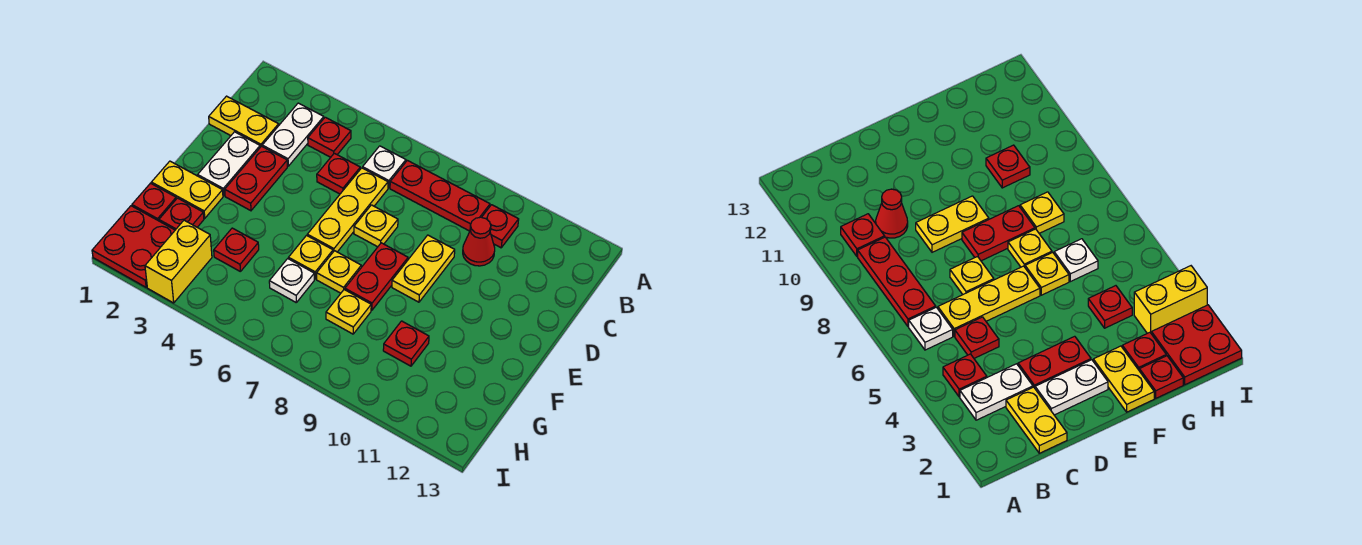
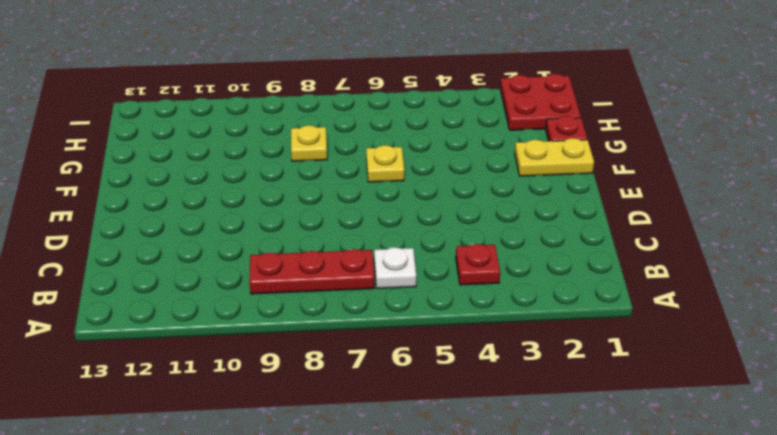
none -> white plate B3:C3 level 1
none -> red plate B10 level 1
none -> yellow plate C1:C2 level 1

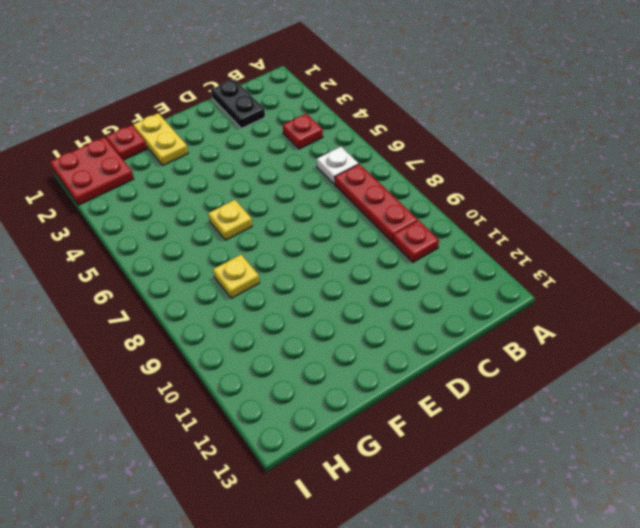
black plate C1:C2 level 1 -> yellow plate C1:C2 level 1
none -> white plate B3:C3 level 1
none -> red plate C5 level 1
none -> yellow plate C6:E6 level 1

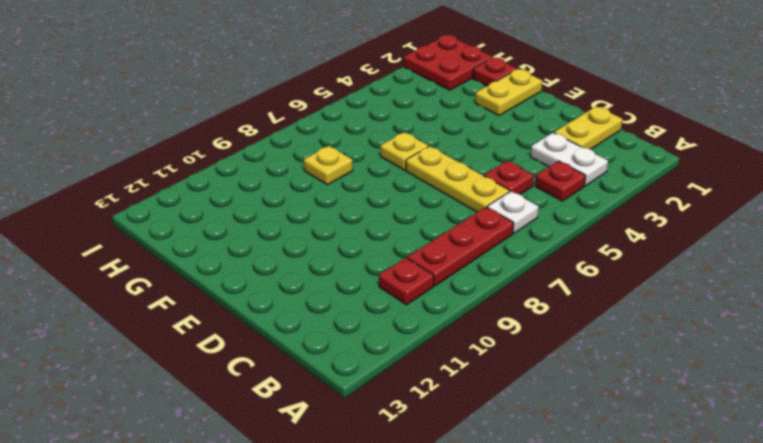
none -> red cone C10 level 1
none -> white plate D2:E2 level 1
none -> red plate D3:E3 level 1

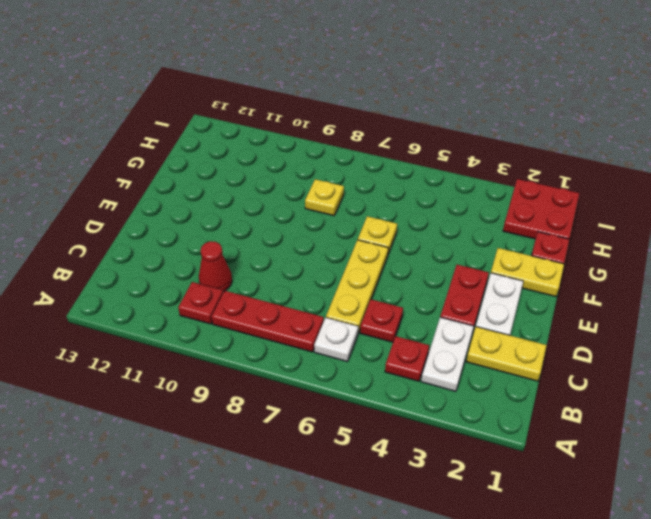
none -> yellow plate D7 level 1
none -> yellow plate D9:E9 level 1
none -> red plate E8:F8 level 1

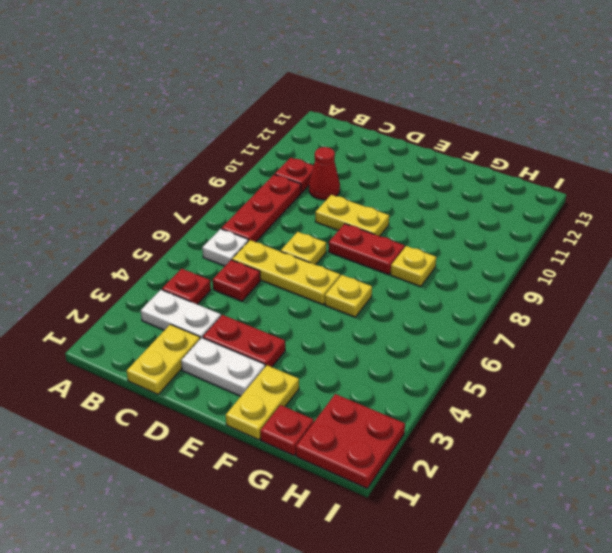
none -> yellow plate F7 level 1
none -> red plate G2 level 1
none -> red plate G4 level 1

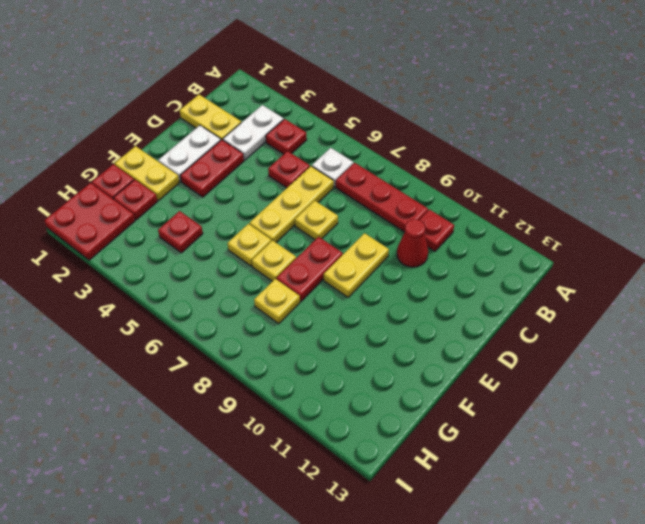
none -> white plate G6 level 1
none -> red plate G10 level 1
none -> yellow brick H3:I3 level 1

